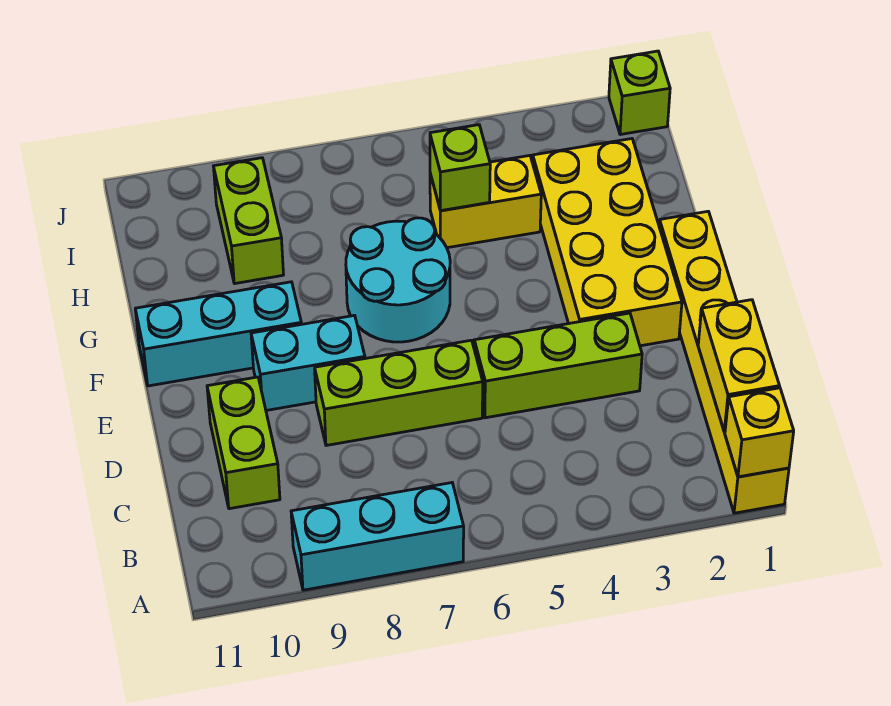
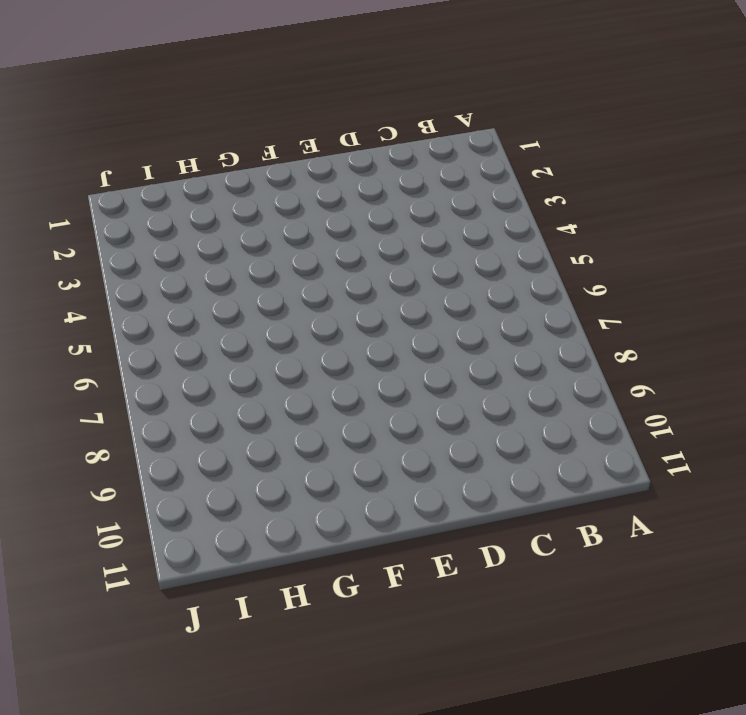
none -> yellow brick A1:F1 level 1
none -> cyan brick A7:A9 level 1
none -> lime brick C10:D10 level 1

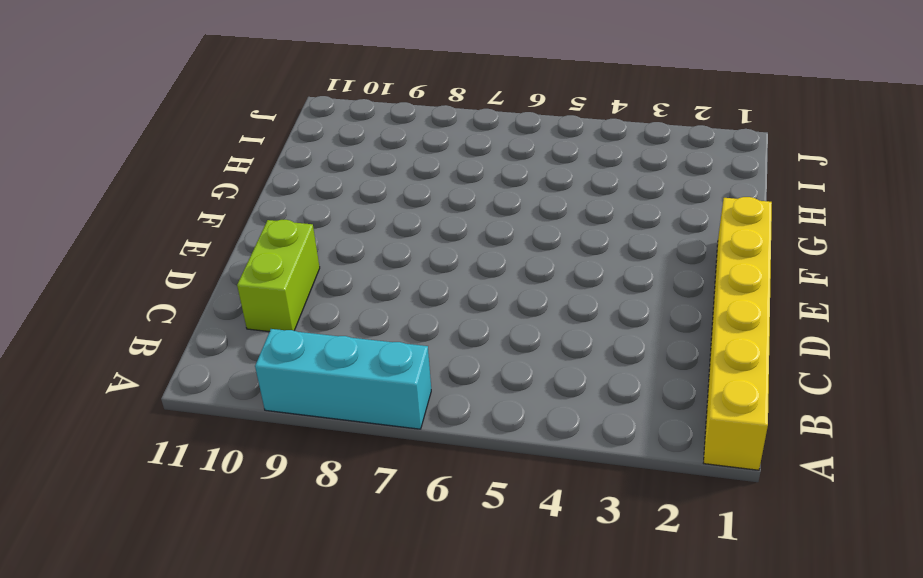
none -> lime brick D3:D5 level 1
none -> lime brick D6:D8 level 1
none -> yellow brick E2:H3 level 1

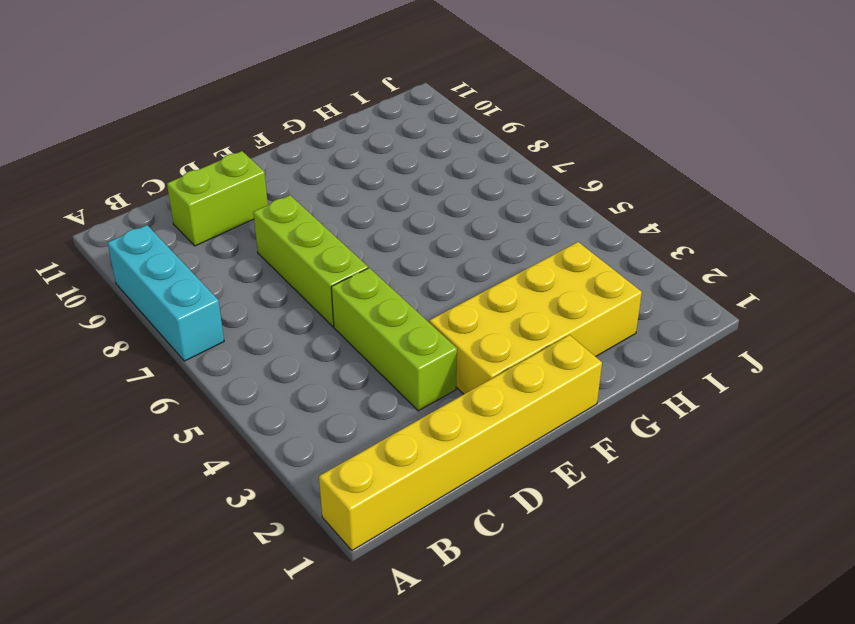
none -> cyan brick E8:E9 level 1
none -> cyan round brick F6:G7 level 1
none -> cyan brick F9:F11 level 1

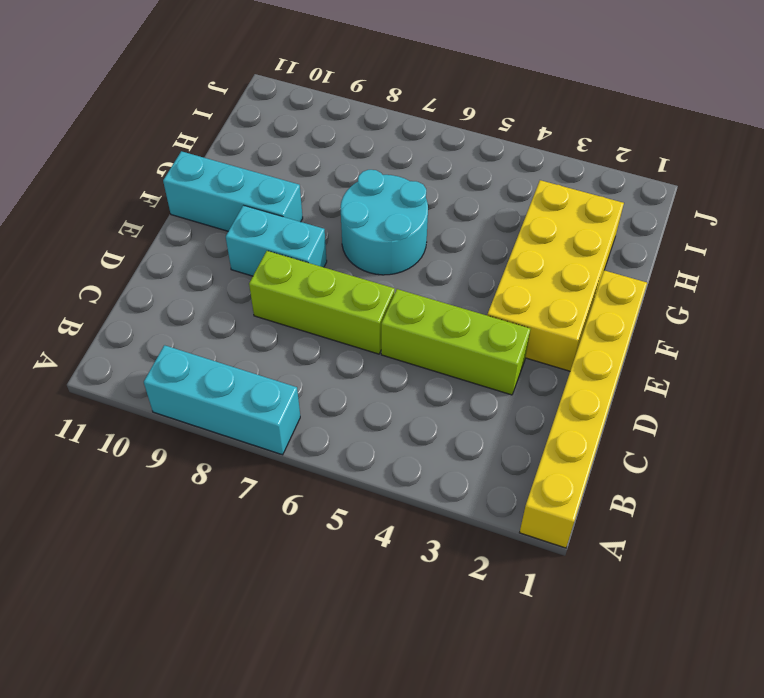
none -> lime brick C10:D10 level 1
none -> yellow brick H4:H5 level 1
none -> lime brick H9:I9 level 1

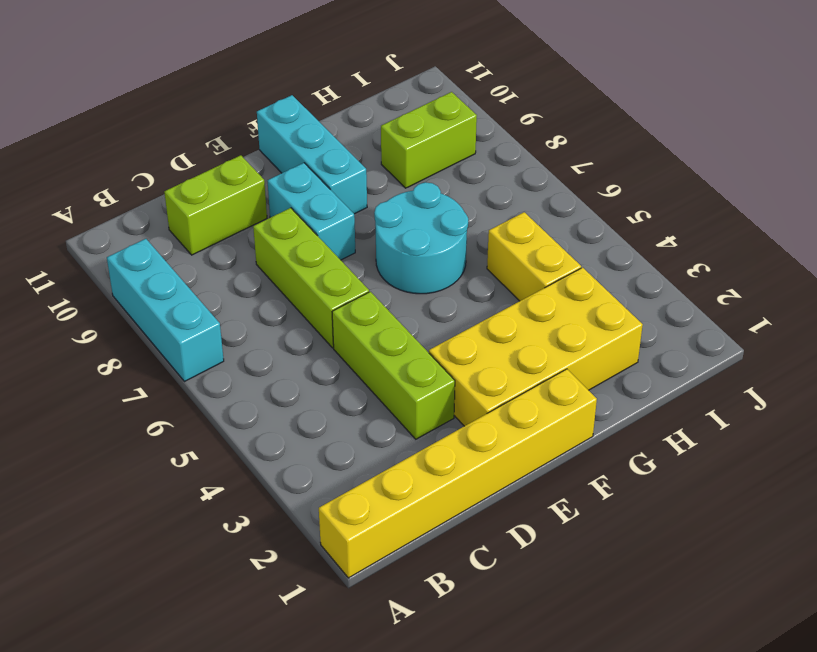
none -> lime brick J1 level 1
none -> yellow brick A1 level 2
none -> yellow brick B1:C1 level 2

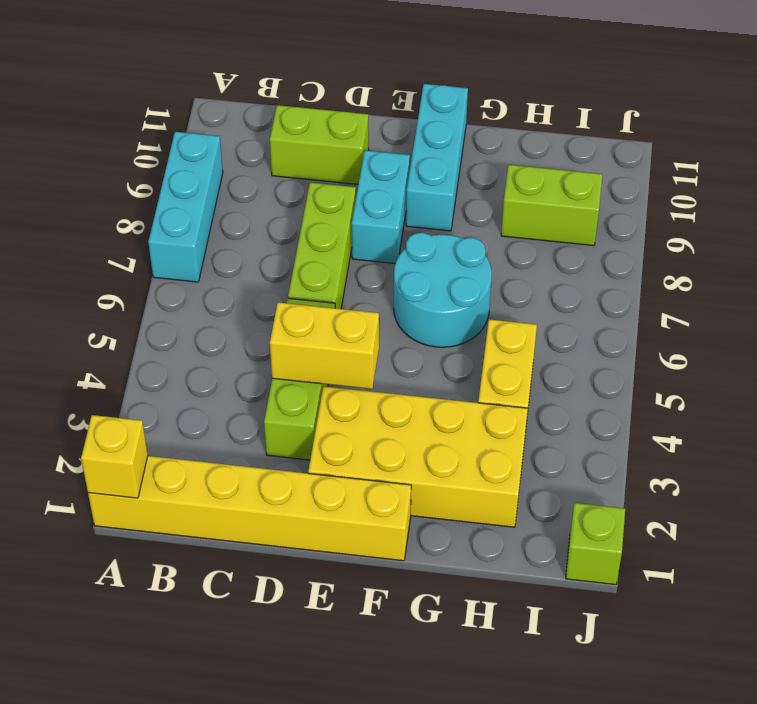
yellow brick D4:E4 level 2 -> yellow brick B1:C1 level 2
none -> lime brick H5 level 2

